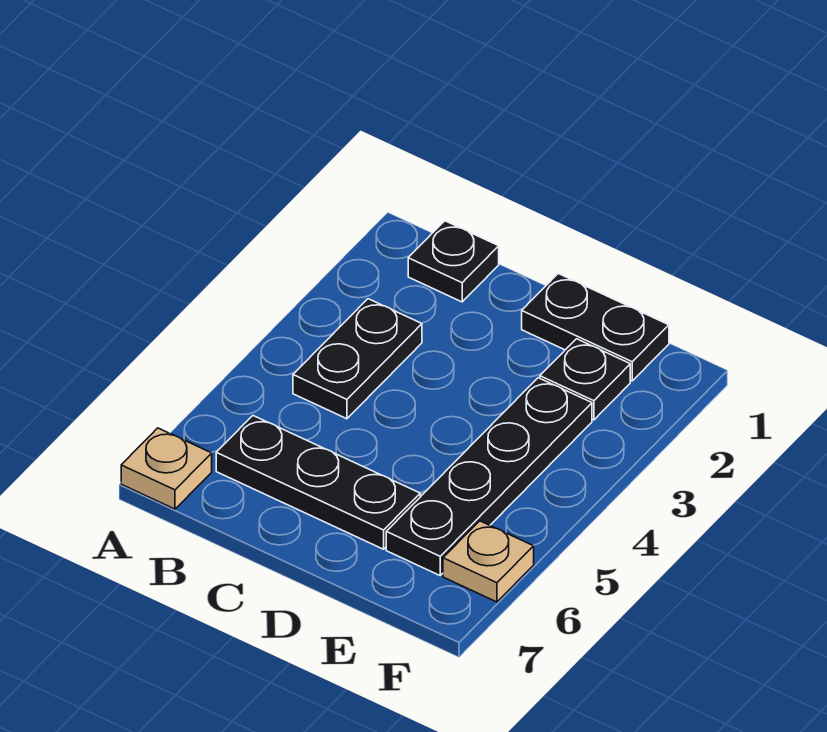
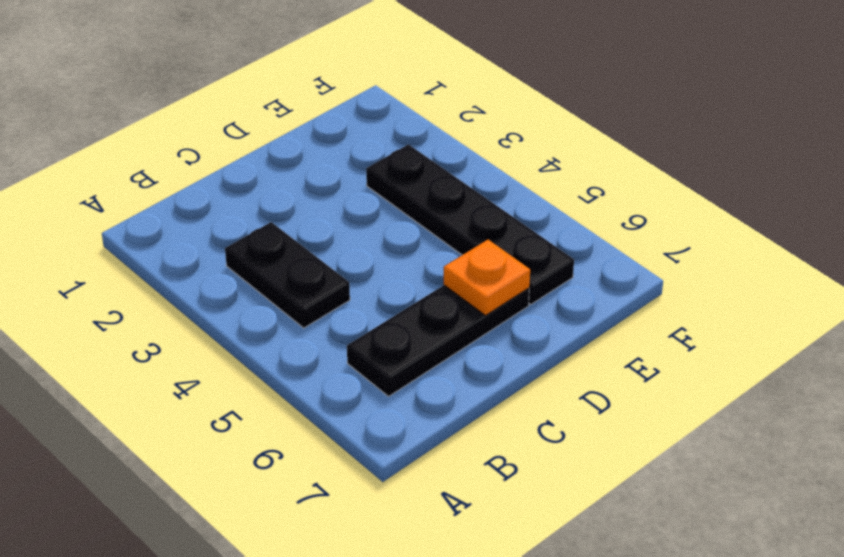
orange plate D6 level 2 -> none
none -> tan plate A7 level 1
none -> black plate B1 level 1

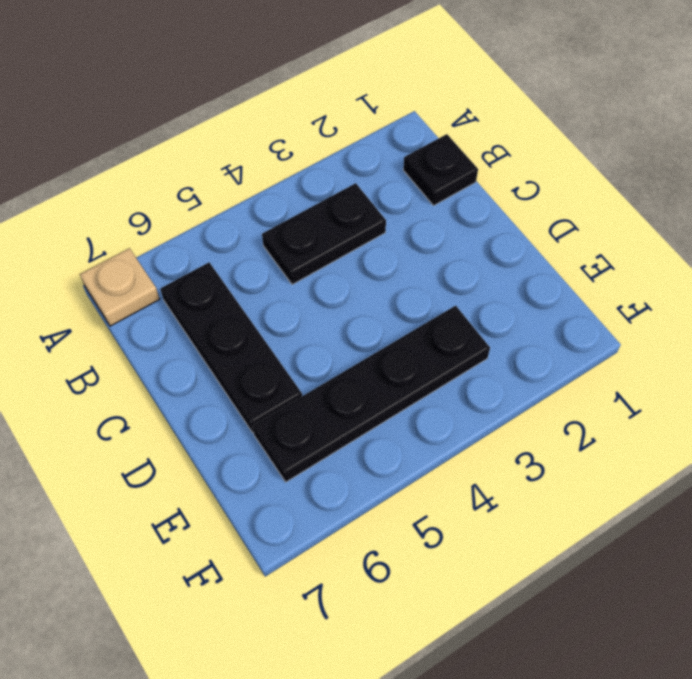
none -> black plate D1:E1 level 1
none -> black plate E2 level 1

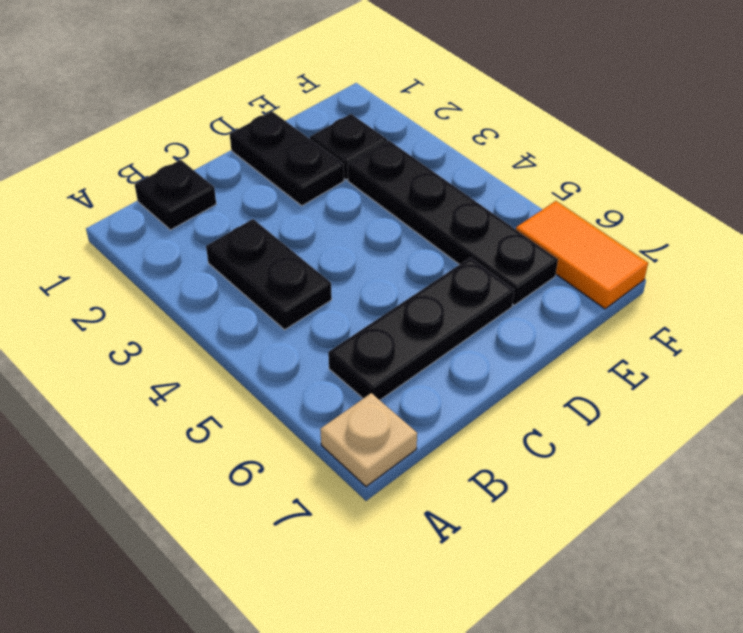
black plate D1:D2 level 1 -> black plate D1:E1 level 1
orange tile F6:F7 level 1 -> tan plate F6 level 1

